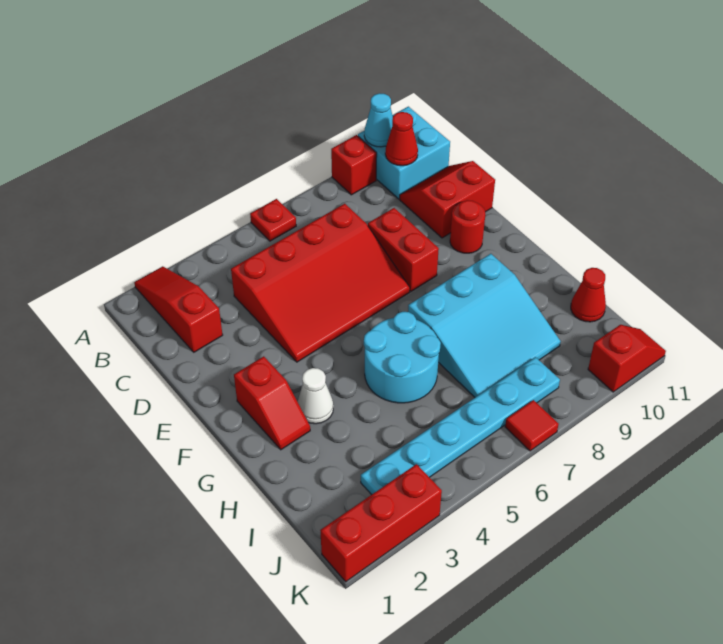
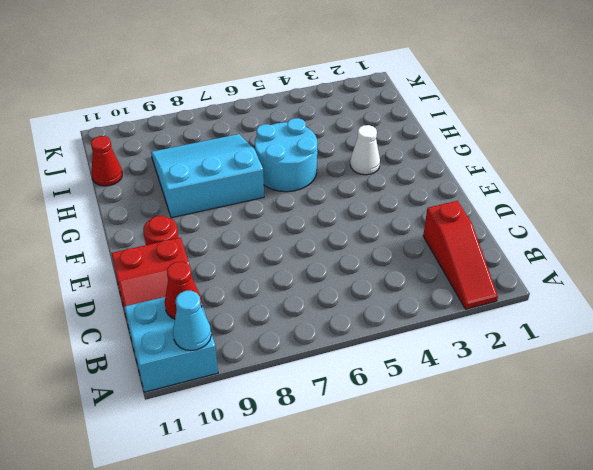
none -> red plate A6 level 1
none -> red brick A9 level 1
none -> red slope C4:E7 level 1 top C

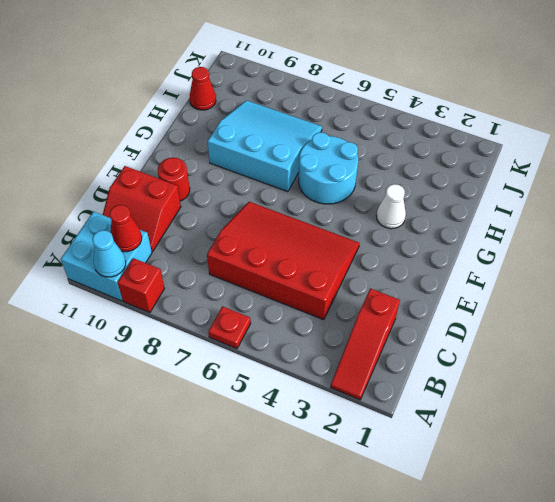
none -> red brick D8:E8 level 1
none -> red slope F2:G2 level 1 top F
none -> cyan plate J3:J8 level 1

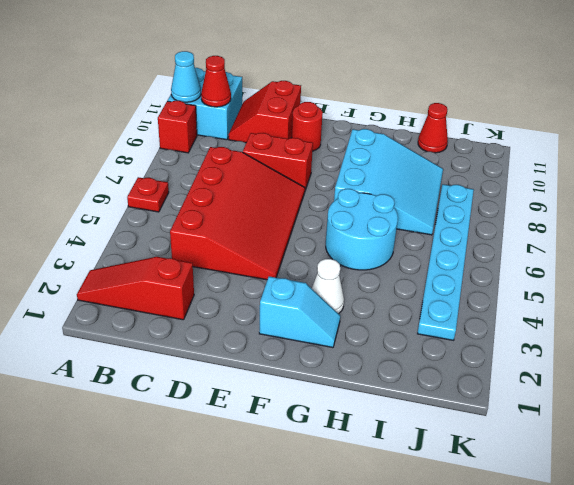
cyan slope F2:G2 level 1 top F -> red slope F2:G2 level 1 top F
none -> red brick K1:K3 level 1
none -> red tile K7 level 1
none -> red slope K10:K11 level 1 top 10

